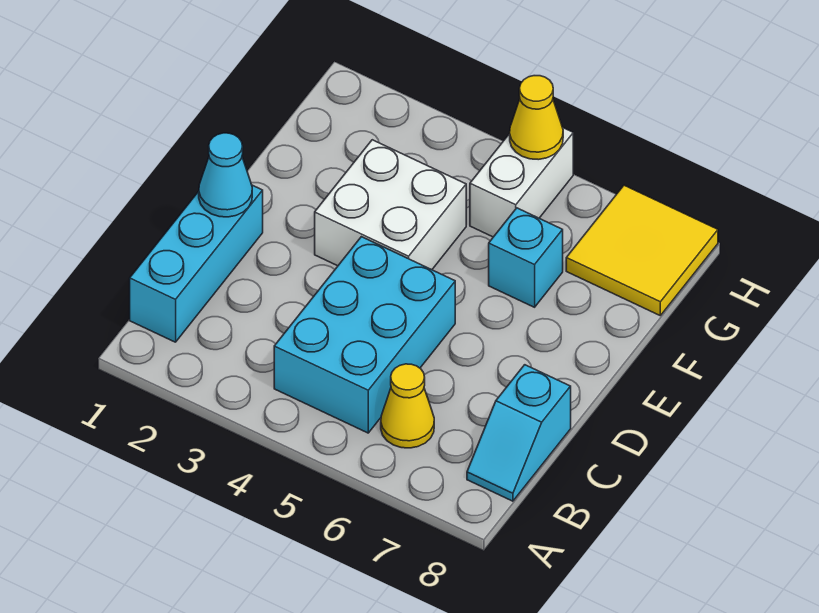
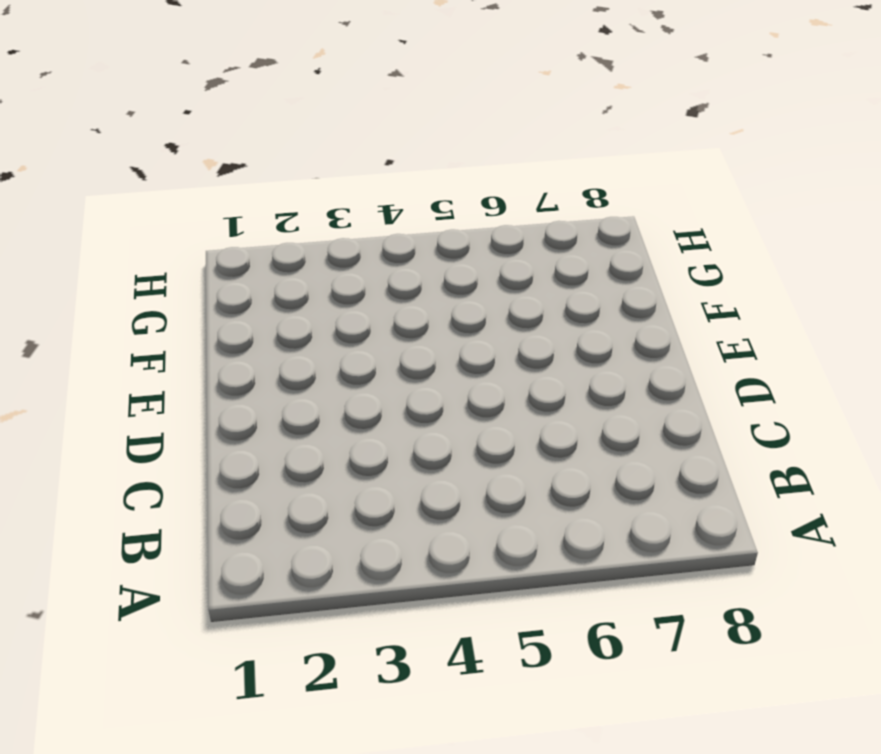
none -> cyan brick B1:D1 level 1
none -> cyan brick B4:D5 level 1

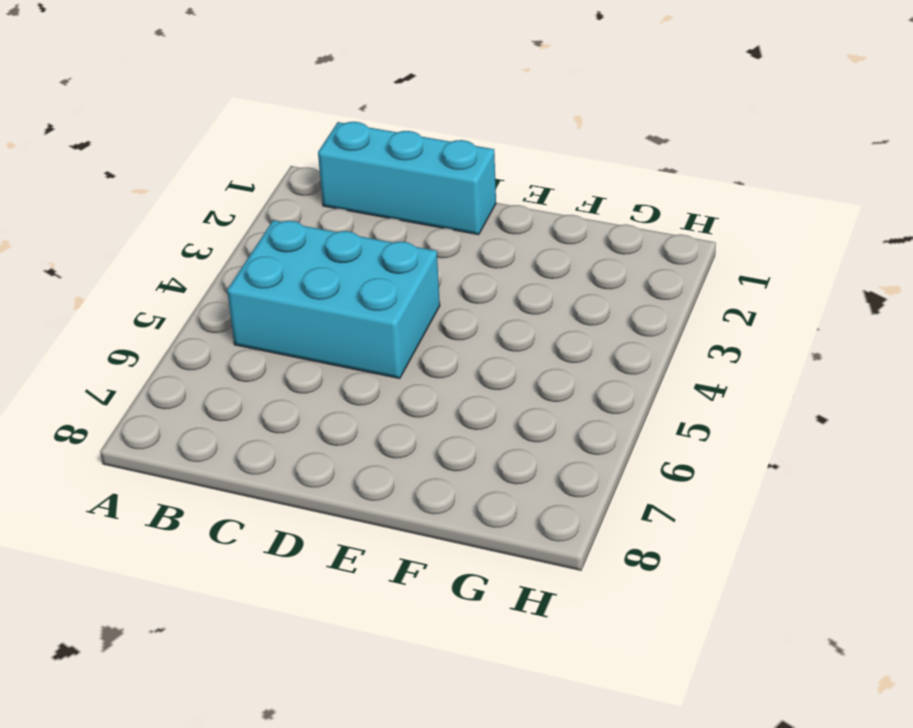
none -> yellow cone B6 level 1
none -> cyan slope B8:C8 level 1 top C

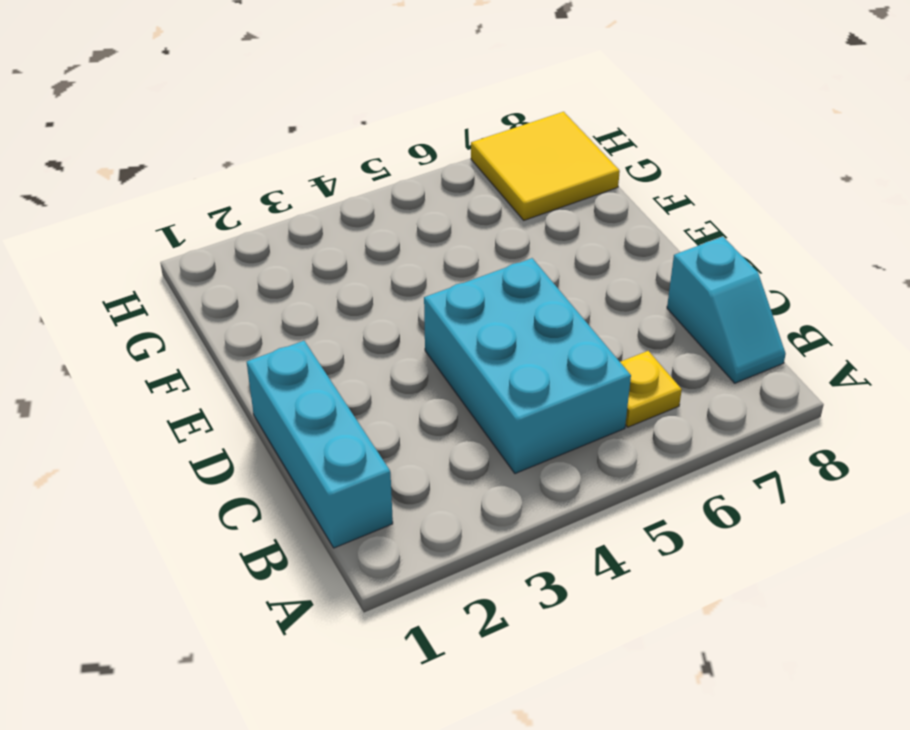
yellow plate B6 level 1 -> yellow cone B6 level 1
none -> white brick E3:F4 level 1
none -> cyan brick F6 level 1

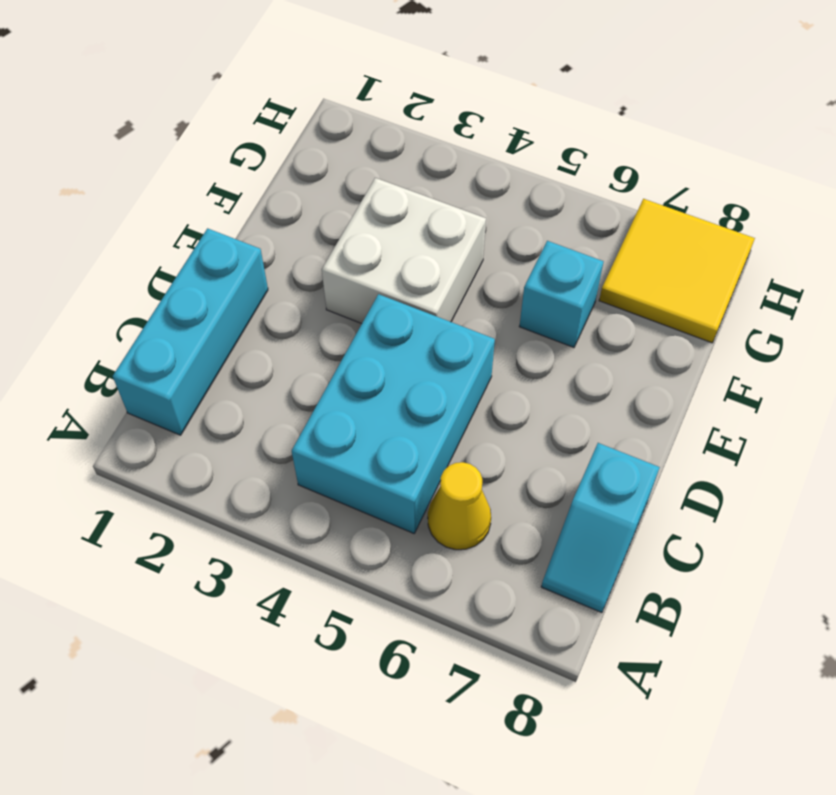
none -> white brick G5:H5 level 1
none -> cyan cone D1 level 2

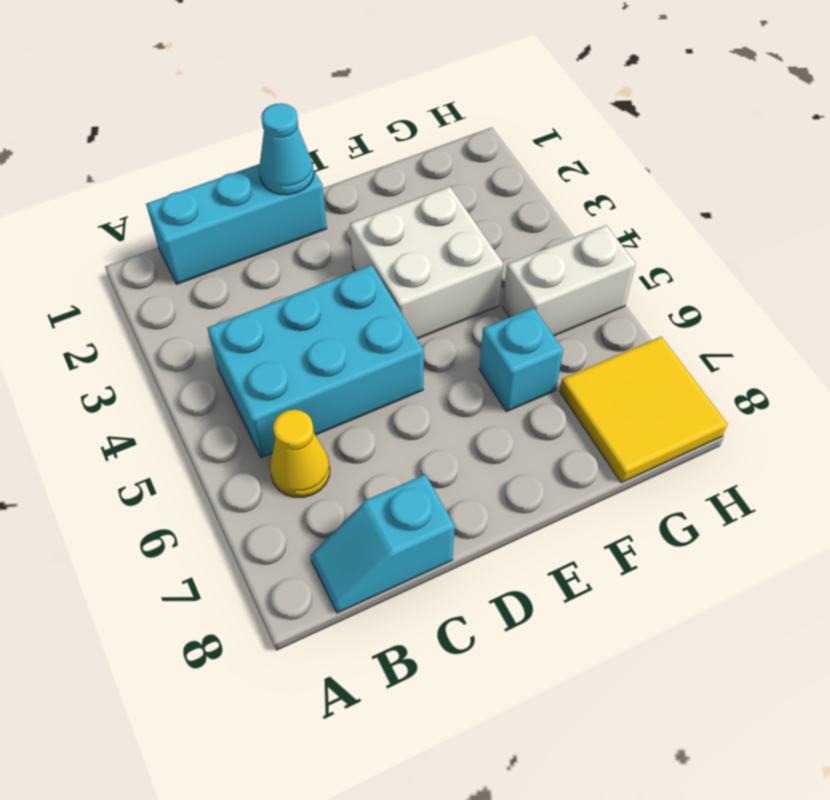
none -> yellow cone H5 level 2

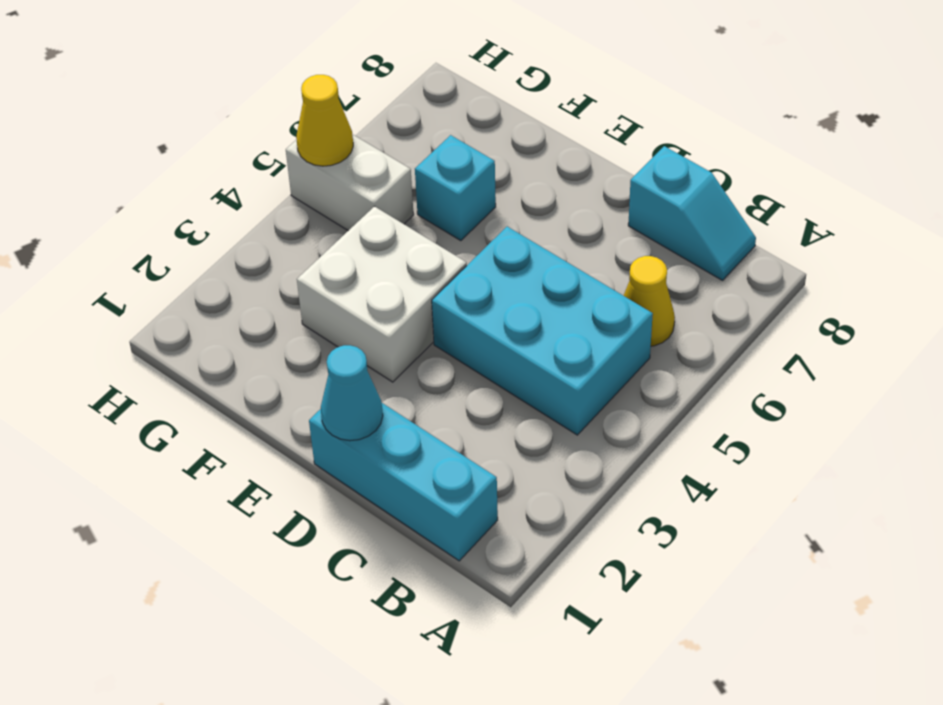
none -> yellow tile G7:H8 level 1

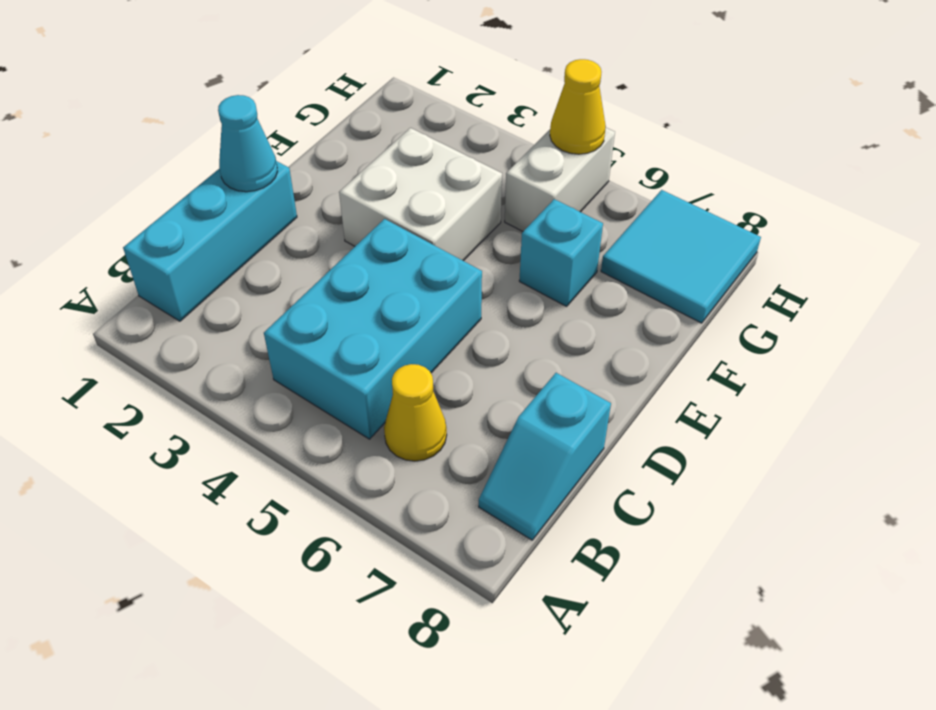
cyan tile G7:H8 level 1 -> yellow tile G7:H8 level 1

